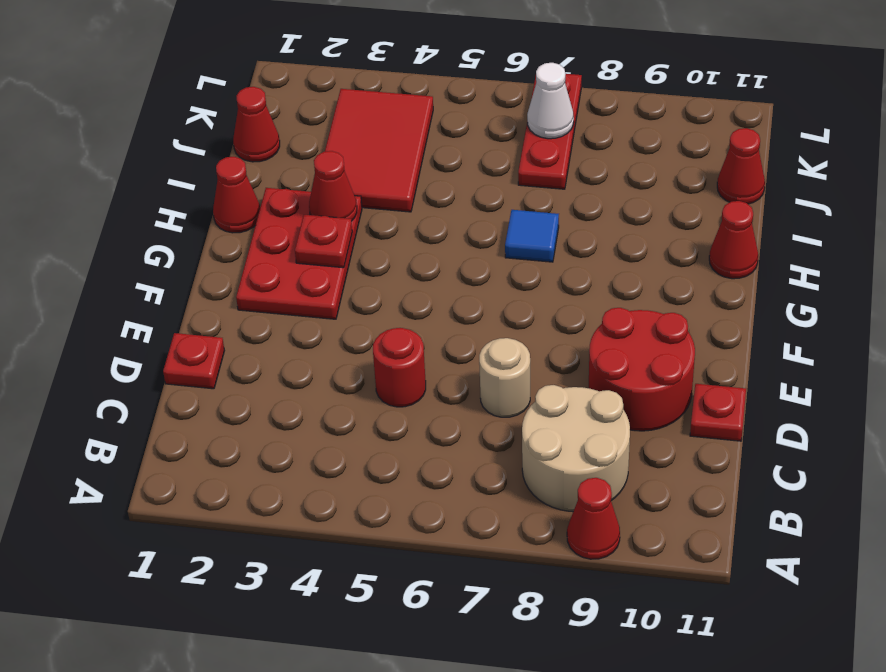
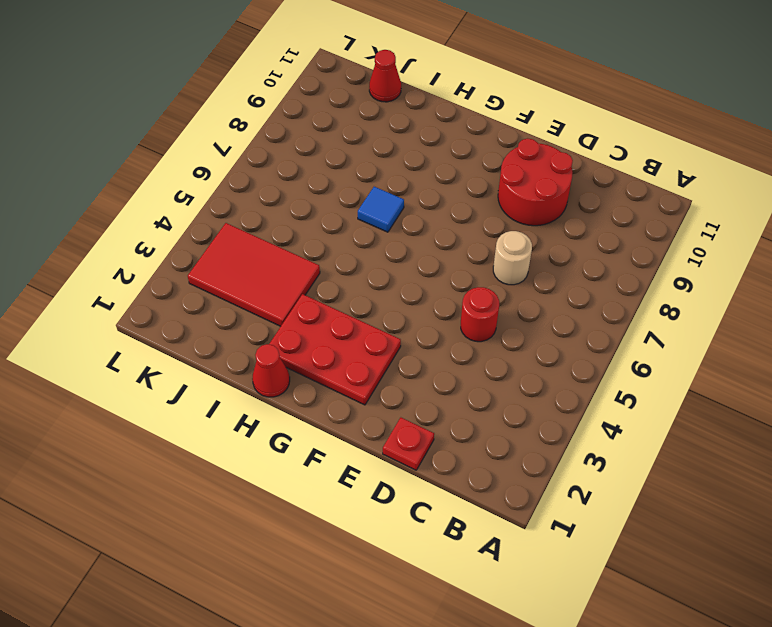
none -> red cone A9 level 1
none -> tan round brick B8:C9 level 1
none -> red plate D11 level 1

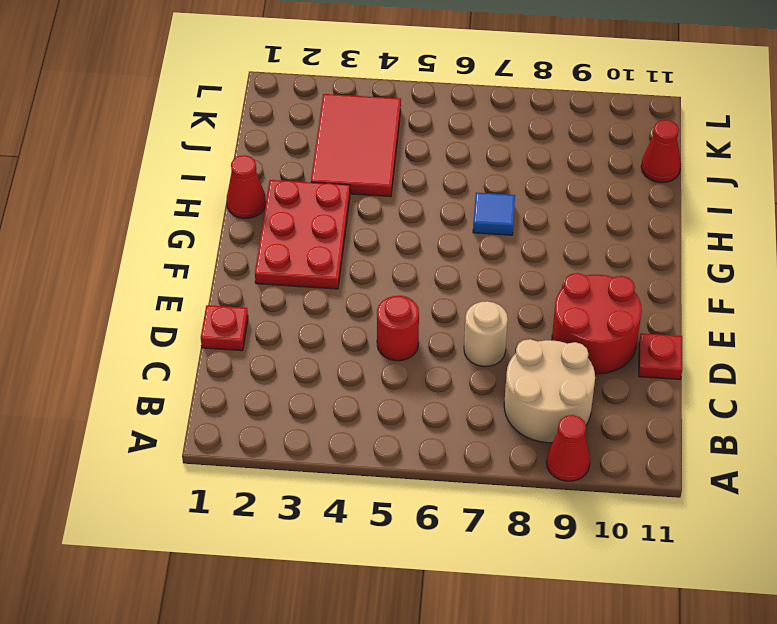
none -> red cone H11 level 1
none -> red cone J1 level 1
none -> red plate J7:L7 level 1

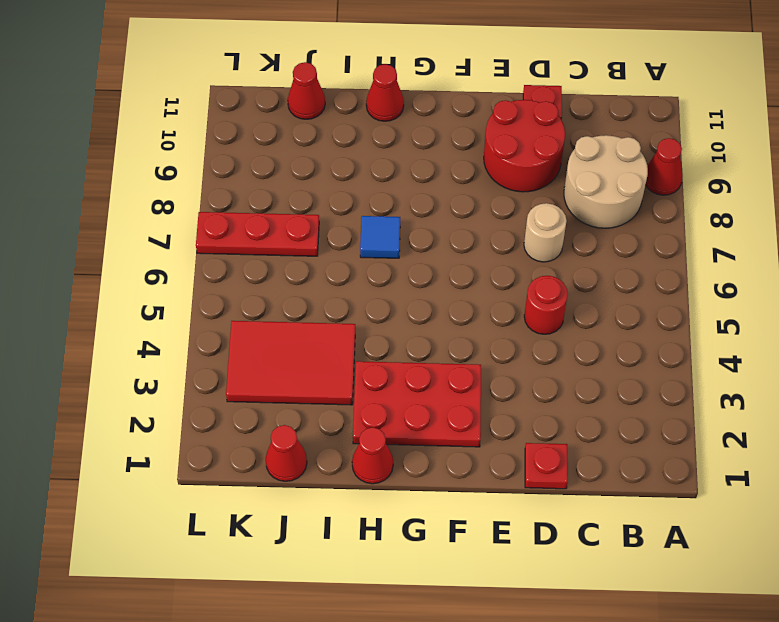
none -> red plate G3 level 2
none -> red cone H3 level 2
none -> white cone K7 level 2

